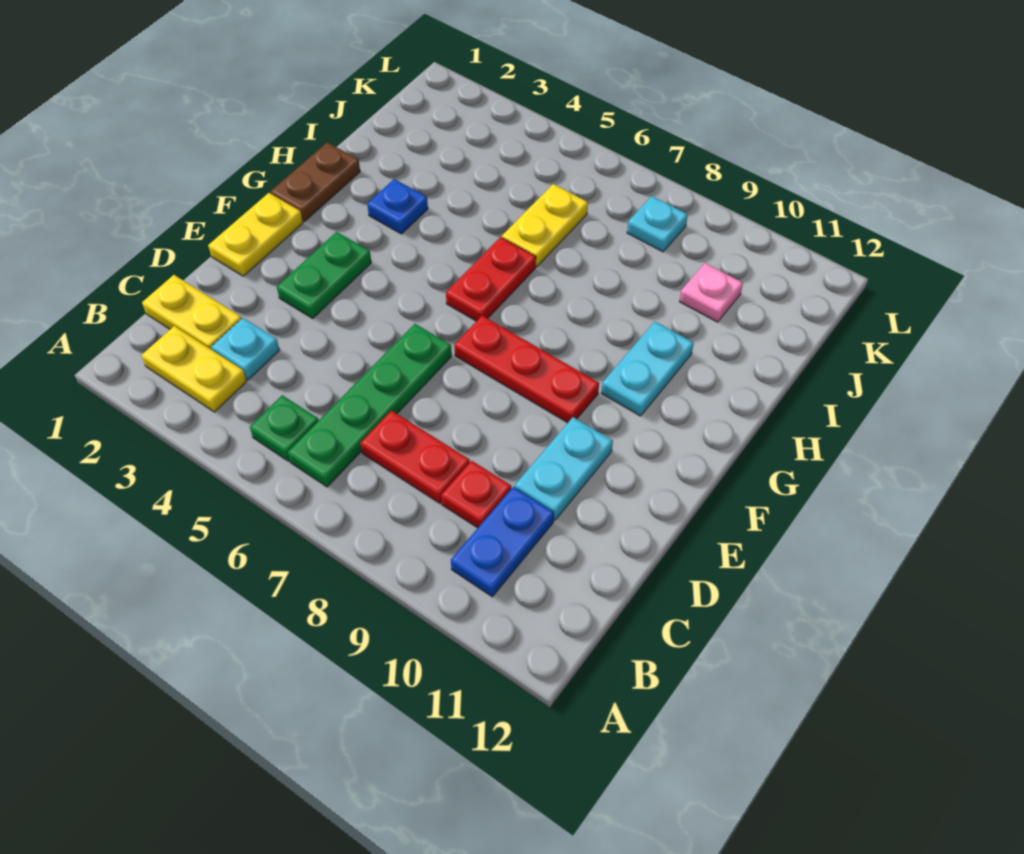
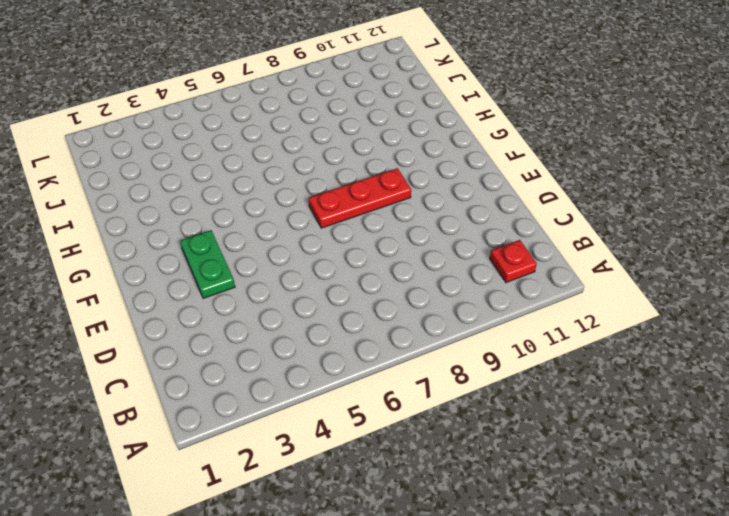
red plate B11 level 1 -> red plate C9 level 1
none -> yellow plate B2:B3 level 1
none -> green plate B5 level 1
none -> green plate B6:E6 level 1

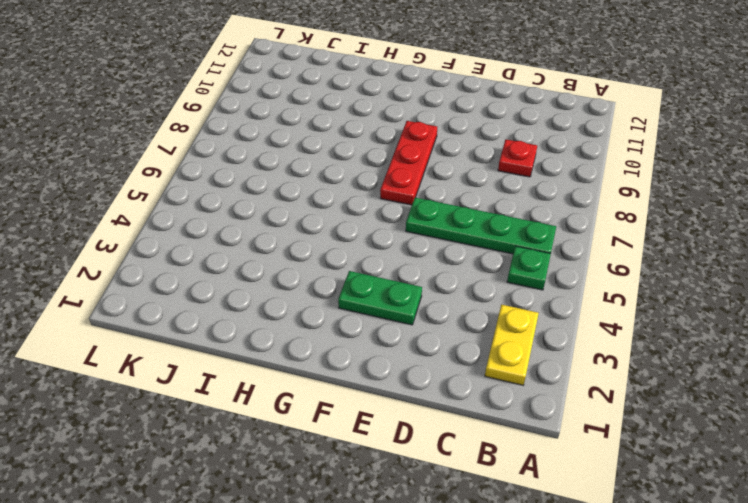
none -> blue plate B10:C10 level 1
none -> yellow plate C1:C2 level 1
none -> cyan plate C3 level 1

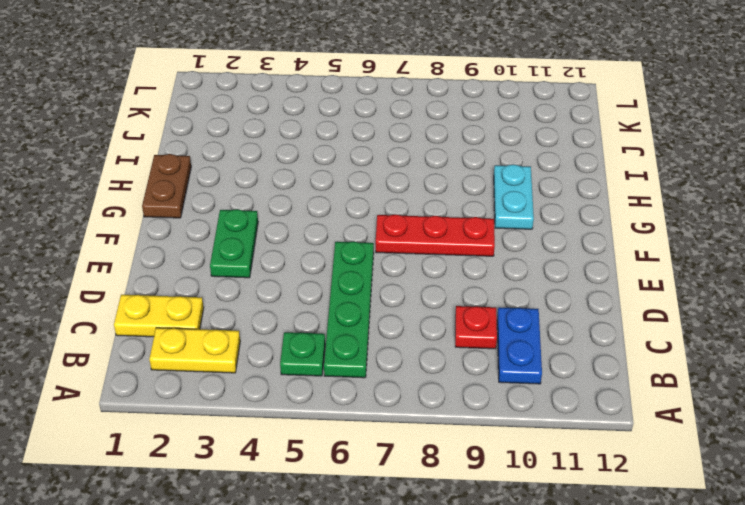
none -> cyan plate C3 level 1
none -> red plate C7:C8 level 1
none -> cyan plate D10:E10 level 1

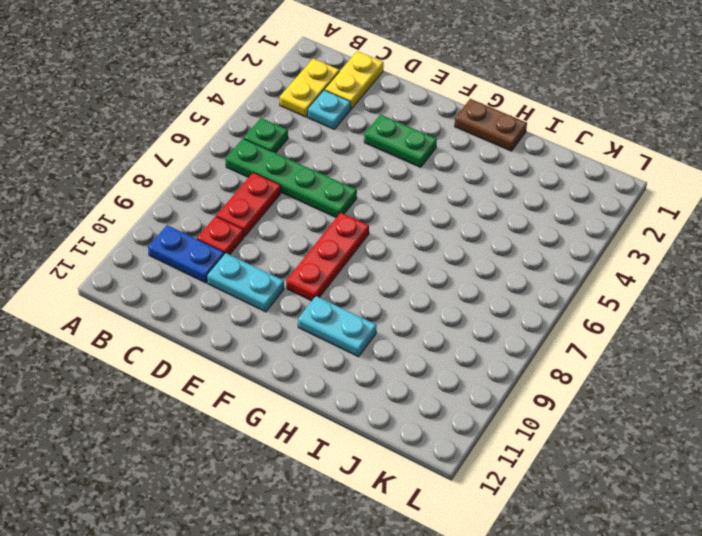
none -> yellow plate E1:F1 level 1
none -> red plate G6:H6 level 1
none -> blue plate H3 level 1

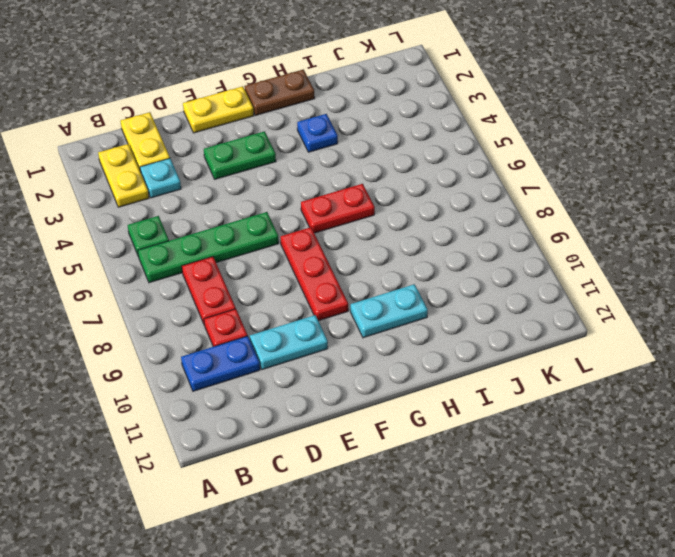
none -> yellow plate I6:J6 level 1
none -> pink plate J10 level 1
none -> cyan plate K8 level 1

